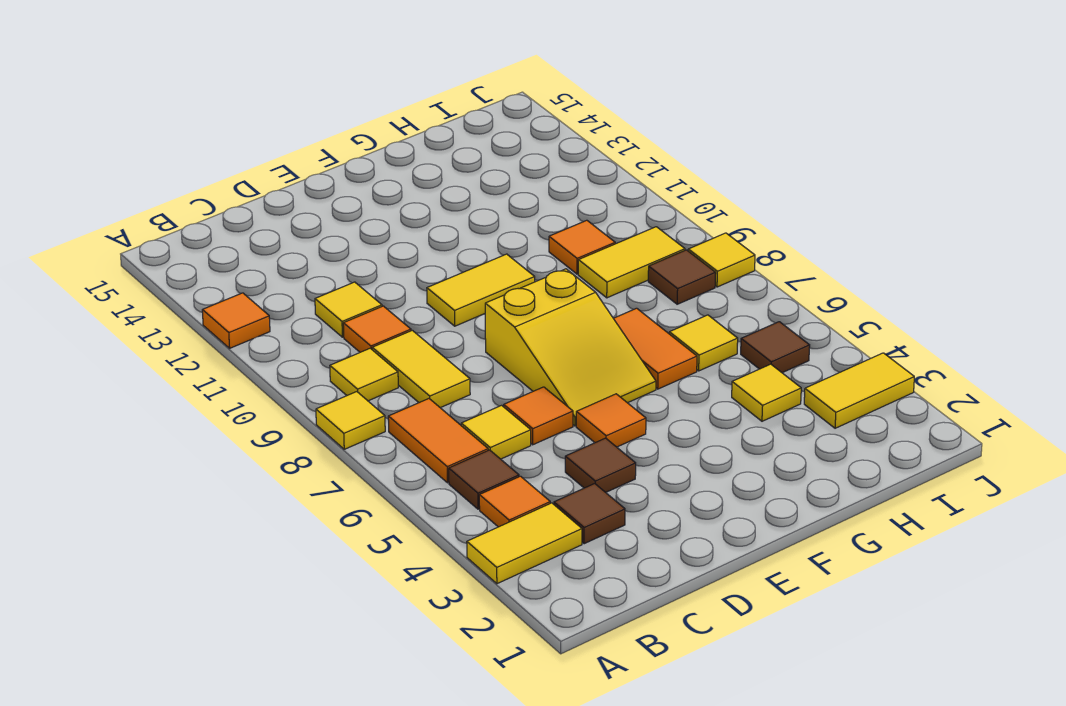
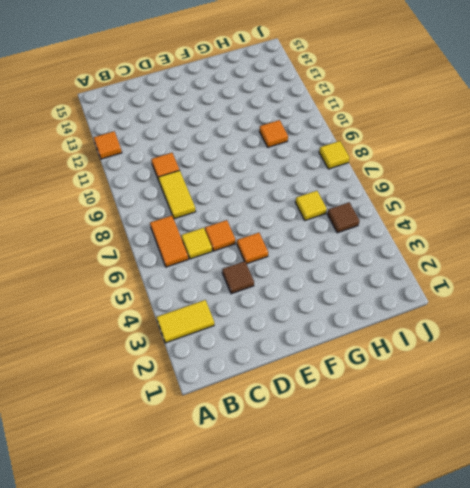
none -> yellow tile A8 level 1
none -> orange tile B4 level 1
none -> brown tile B5 level 1

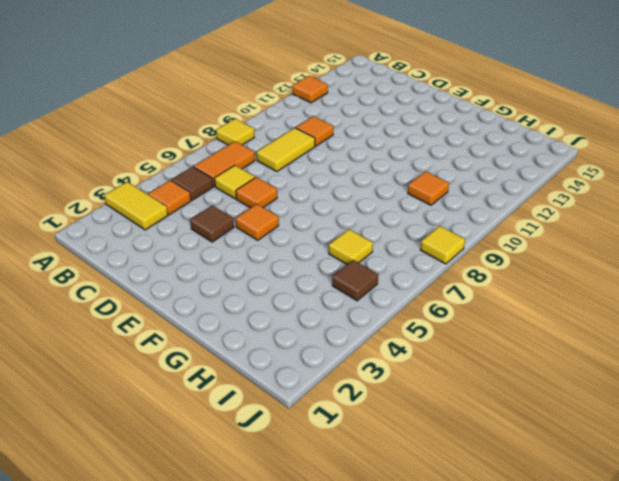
none -> yellow tile B9 level 1
none -> brown tile C3 level 1
none -> yellow tile C11 level 1

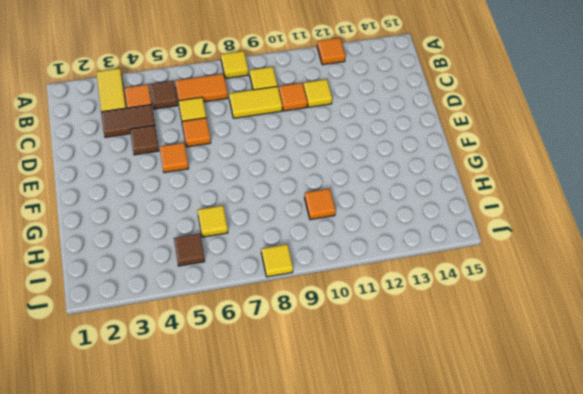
brown tile C3:C4 level 1 -> brown tile C3 level 1
none -> yellow slope E6:F8 level 1 top 8
none -> yellow tile E10:F10 level 1
none -> orange tile G6:G7 level 1

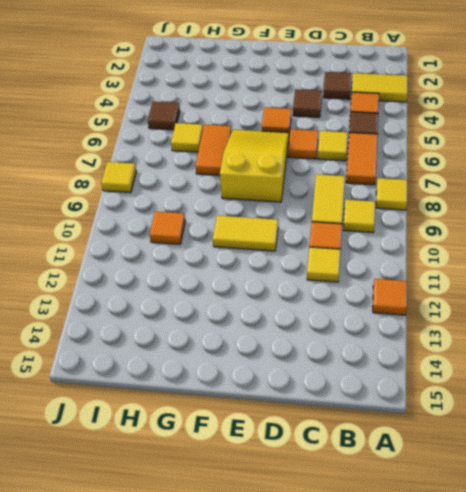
none -> yellow tile H4 level 1
none -> yellow tile H9:I9 level 1
none -> yellow tile I3:J3 level 1

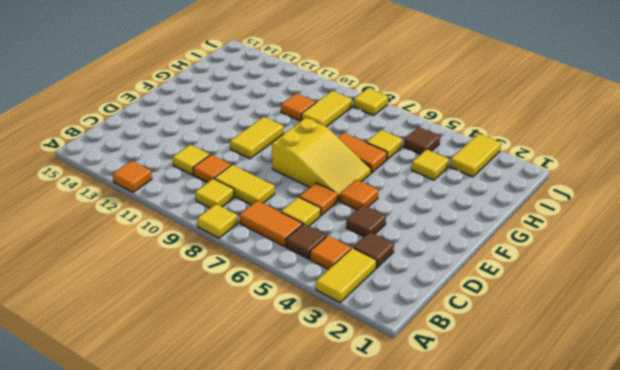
none -> brown tile I8 level 1

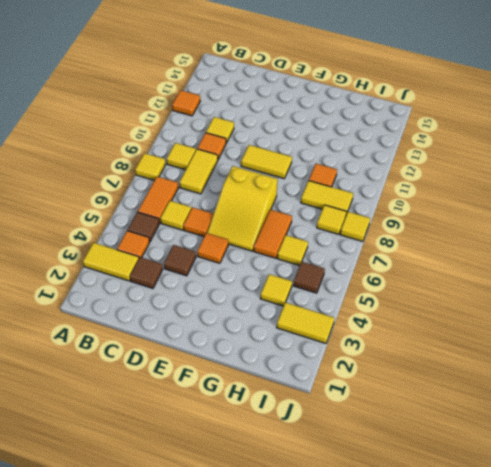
yellow tile I8 level 1 -> brown tile I8 level 1

